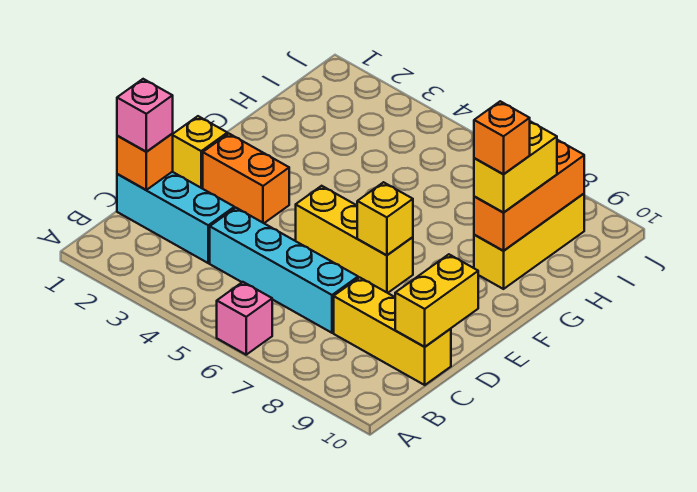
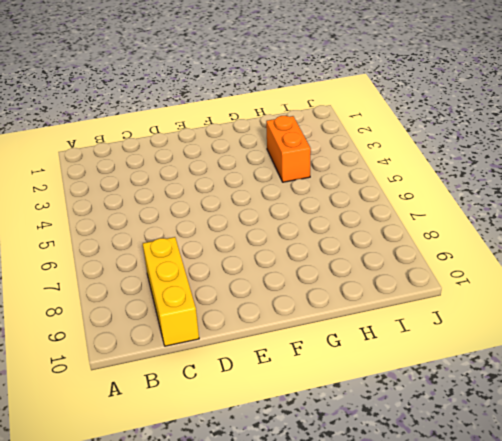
orange brick H3:H4 level 1 -> orange brick E2:E3 level 1
none -> pink brick A6 level 1
none -> cyan brick C1:C3 level 1
none -> cyan brick C4:C7 level 1

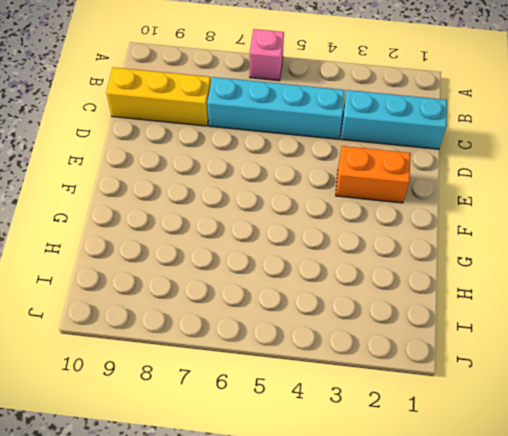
none -> yellow brick E1 level 1
none -> yellow brick E5:E7 level 1
none -> yellow brick G9:I9 level 1

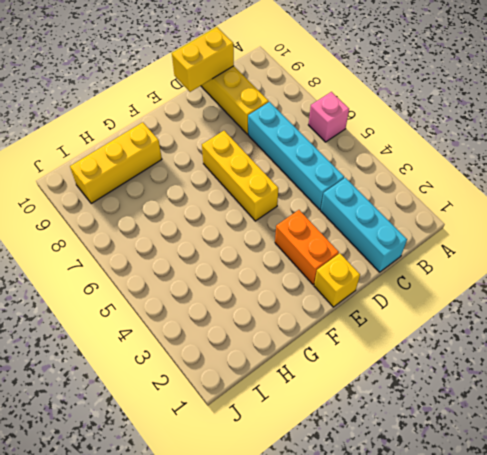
none -> orange brick C1 level 2
none -> yellow brick E7 level 2
none -> orange brick G9:I9 level 2

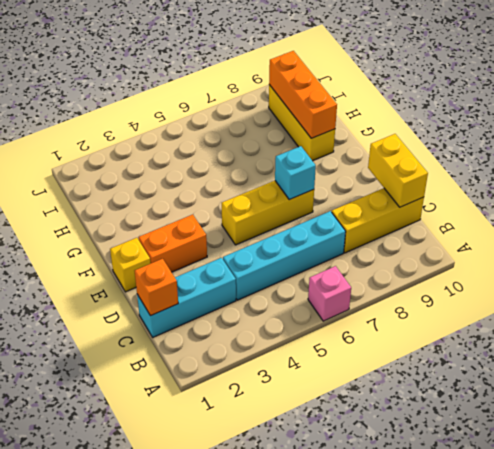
cyan brick E7 level 2 -> yellow brick E7 level 2
none -> pink brick C1 level 3
none -> yellow brick G9:H9 level 3
none -> orange brick G9 level 4

